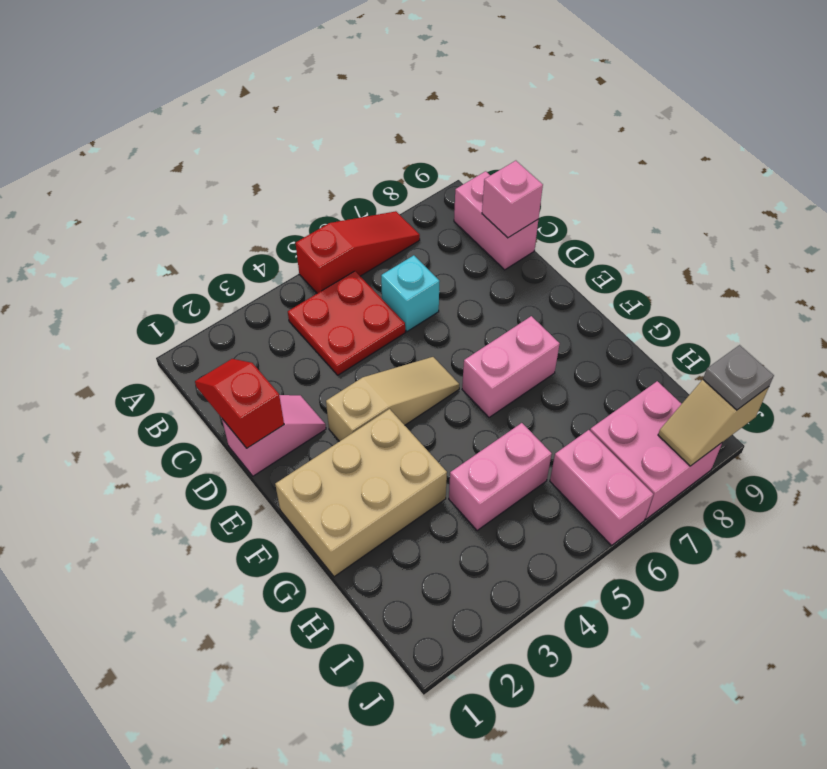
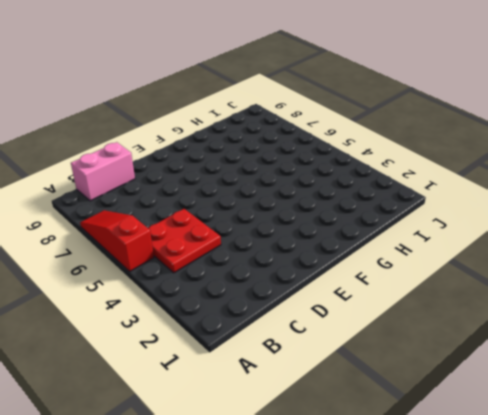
none -> cyan brick C6 level 1
none -> pink slope D1:D2 level 1 top 1
none -> tan slope E3:E5 level 1 top 3

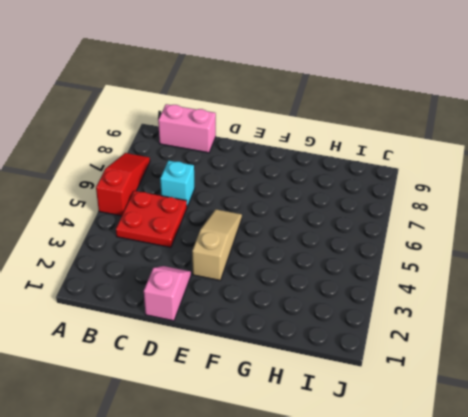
none -> tan brick F1:G3 level 1
none -> pink brick F6:F7 level 1
none -> pink brick H4:H5 level 1

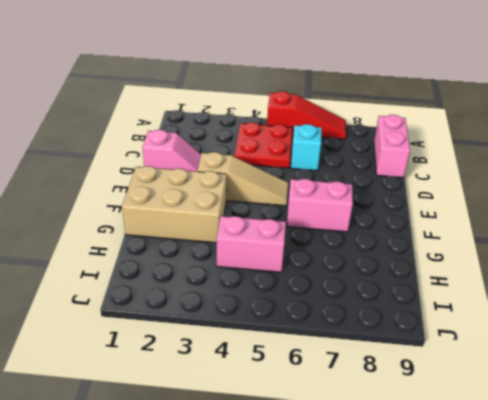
none -> pink brick I6:J6 level 1
none -> pink brick I7:J8 level 1
none -> red slope C1:D1 level 2 top D

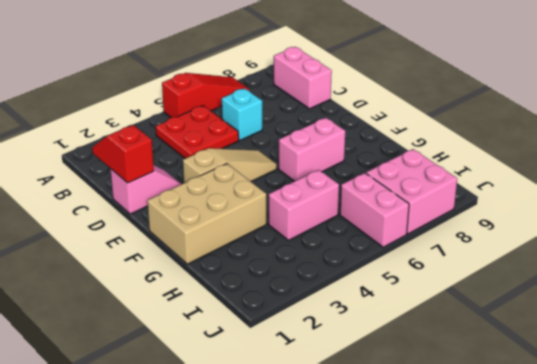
none -> pink brick C9 level 2
none -> tan slope J8:J9 level 2 top 9
none -> grey plate J9 level 3

